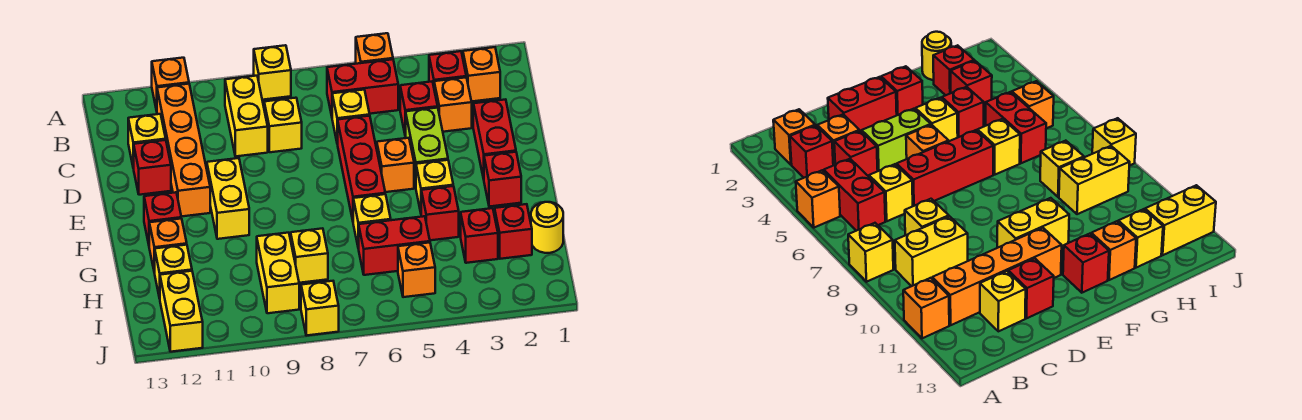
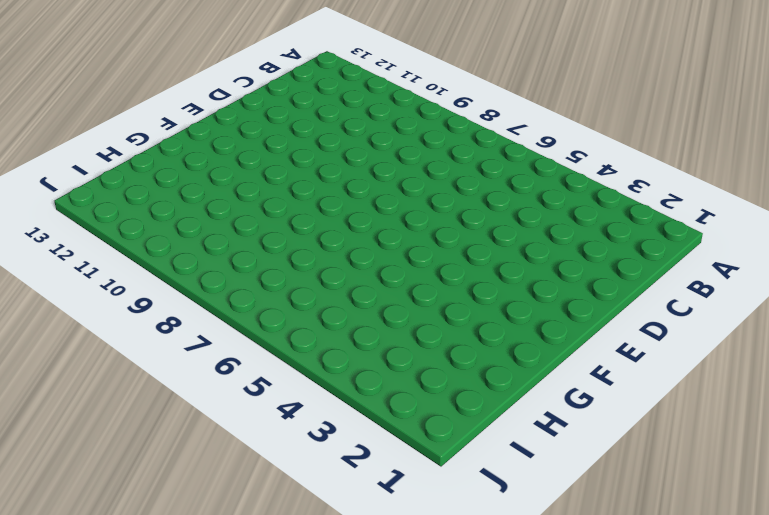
none -> orange brick A5 level 1
none -> yellow brick A8 level 1
none -> orange brick A11 level 1
none -> orange brick B2 level 1

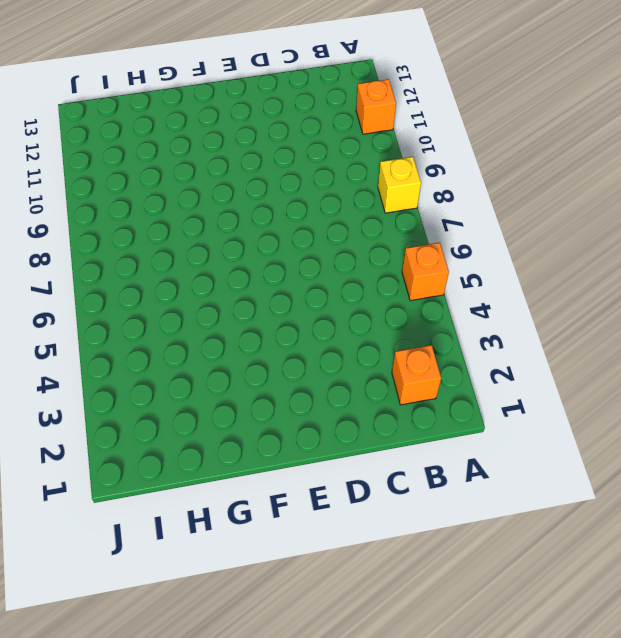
none -> red brick B3 level 1
none -> red brick B5:B6 level 1
none -> yellow brick B9:C9 level 1
none -> orange brick B11:E11 level 1

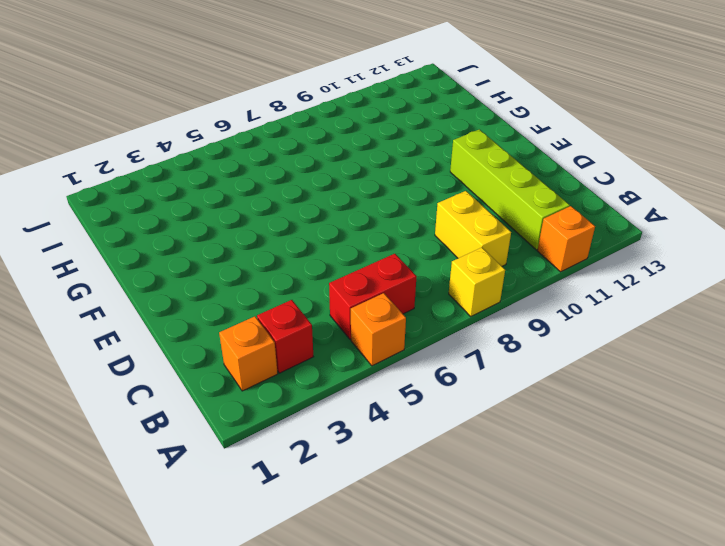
lime brick B11:E11 level 1 -> orange brick B11:E11 level 1
none -> orange brick C3 level 1
none -> red brick C4 level 1
none -> yellow brick C6 level 1
none -> yellow brick C8 level 1

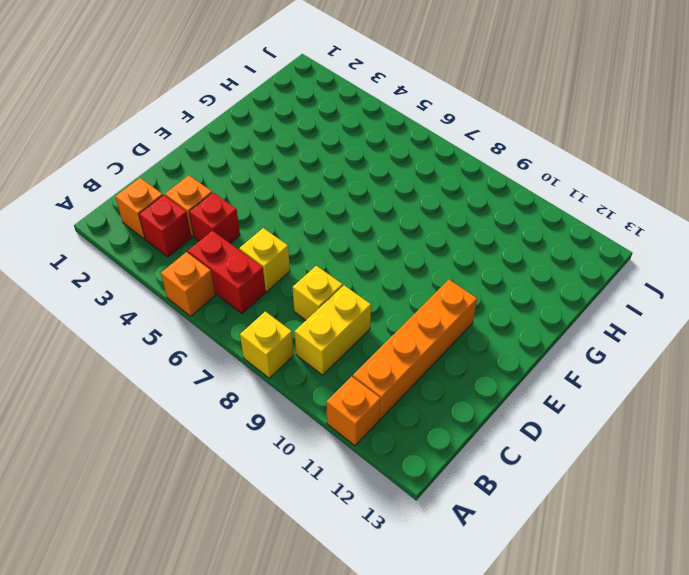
none -> yellow brick C12 level 1
none -> red brick D2:E2 level 1
none -> lime brick D4:E4 level 1
none -> red brick D6:F6 level 1

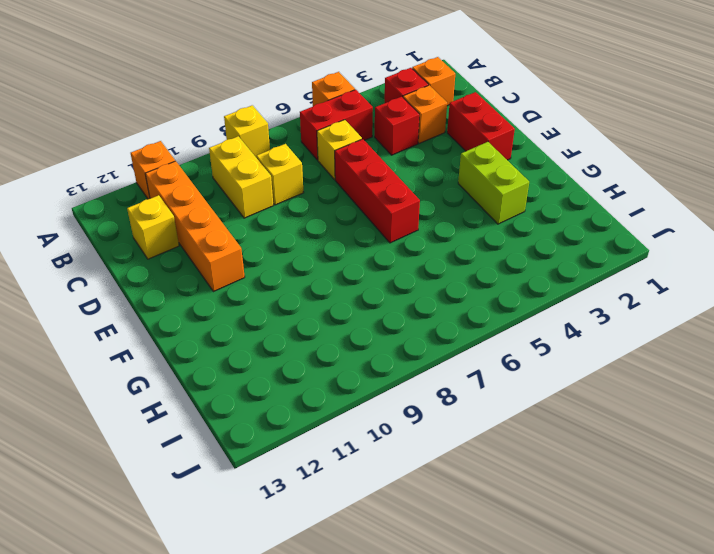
lime brick F3:G3 level 1 -> lime brick D4:E4 level 1
none -> red brick D12 level 1
none -> orange brick E5 level 1
none -> yellow brick E10:F10 level 1
none -> red brick F2 level 1

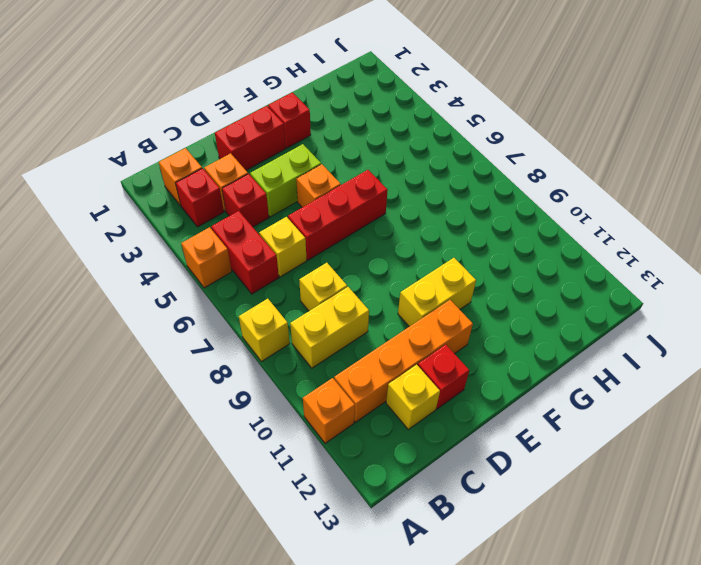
none -> yellow brick F4 level 1
none -> red brick F12 level 1
none -> red brick G4 level 1
none -> yellow brick G6 level 1

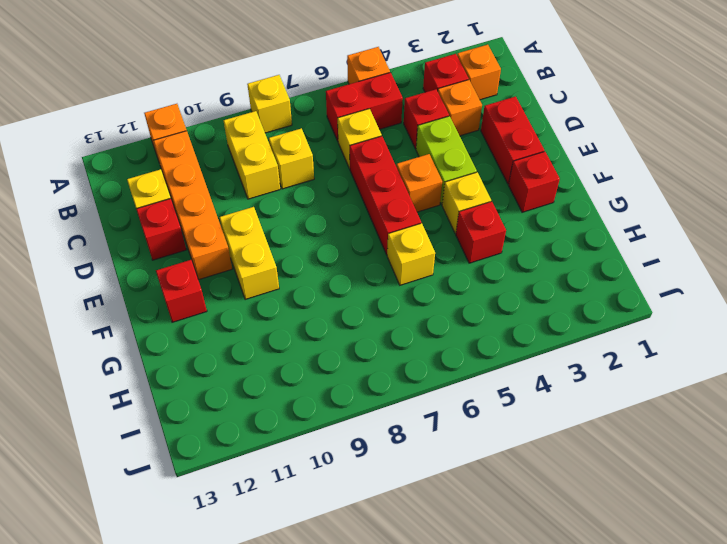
none -> orange brick G12 level 1
none -> yellow round brick H1 level 1
none -> red brick H2 level 1
none -> red brick H3 level 1

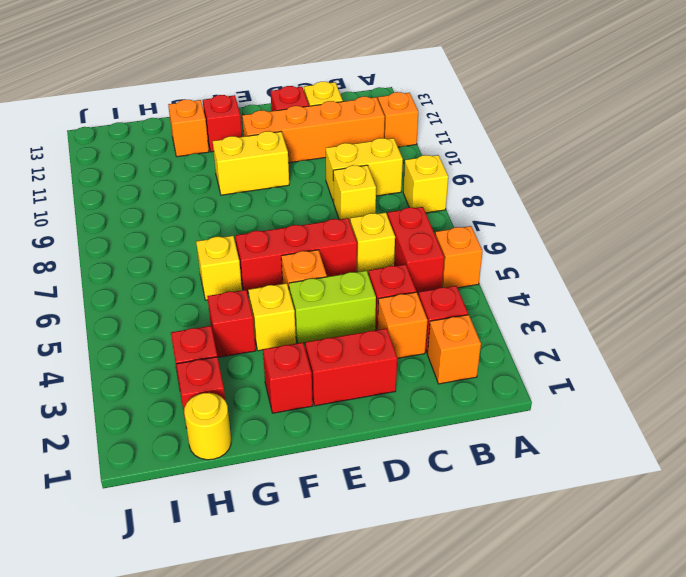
none -> red brick H5:H6 level 1
none -> yellow brick H8 level 1
none -> yellow brick H9:I9 level 1
none -> yellow brick H12 level 1

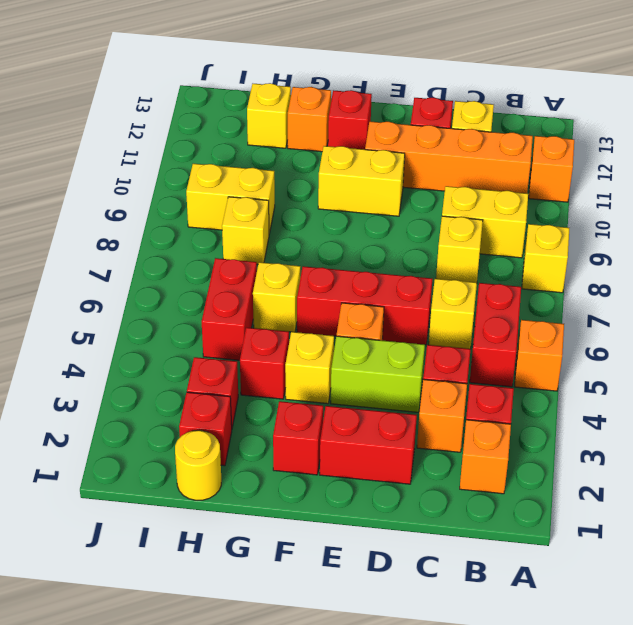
none -> orange brick I5 level 1
none -> yellow brick I12:J12 level 1
none -> yellow brick J8 level 1

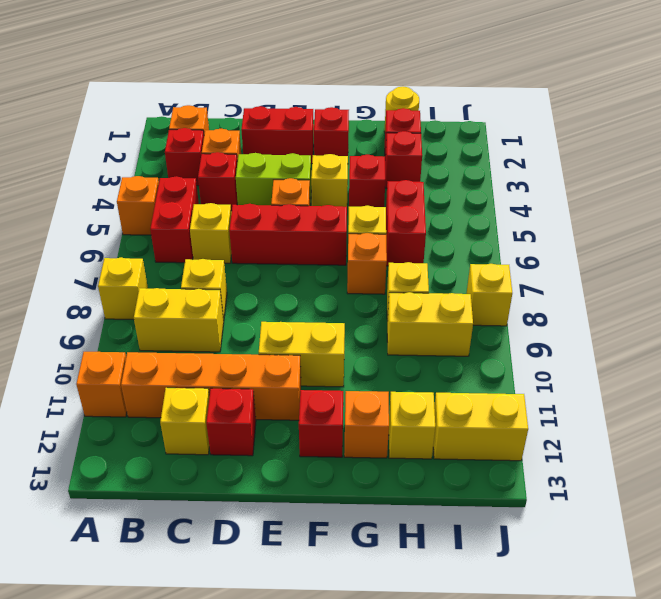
orange brick G7 level 1 -> orange brick I5 level 1

